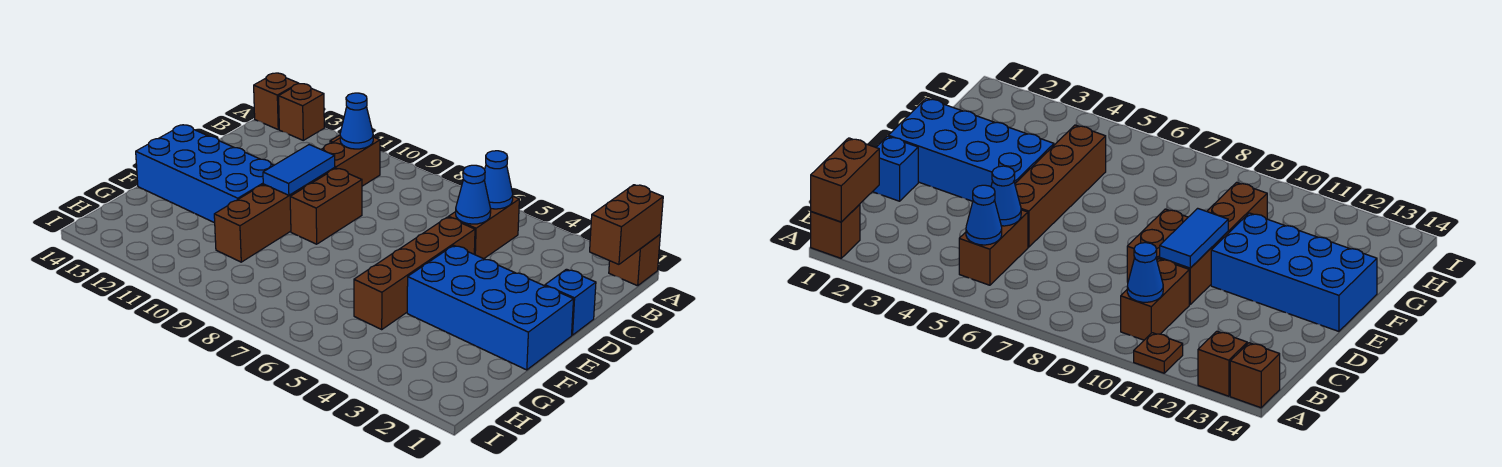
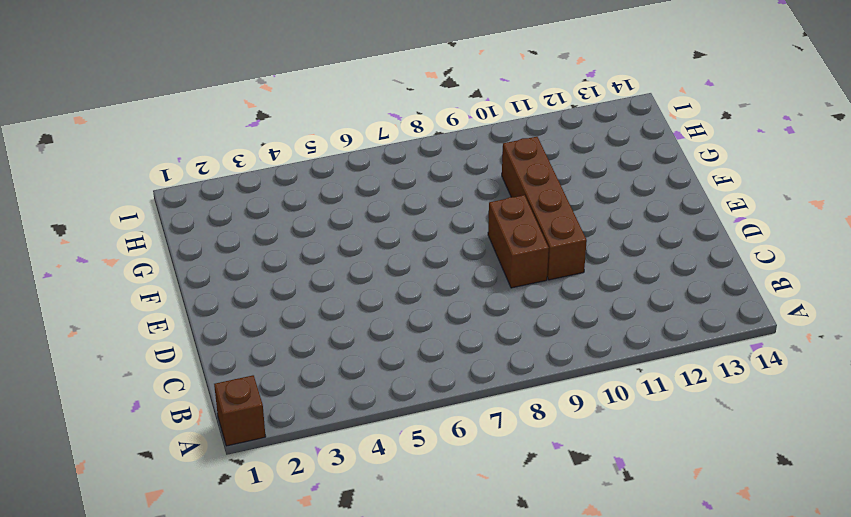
none -> brown plate A11 level 1
none -> brown brick A13 level 1
none -> brown brick A14 level 1

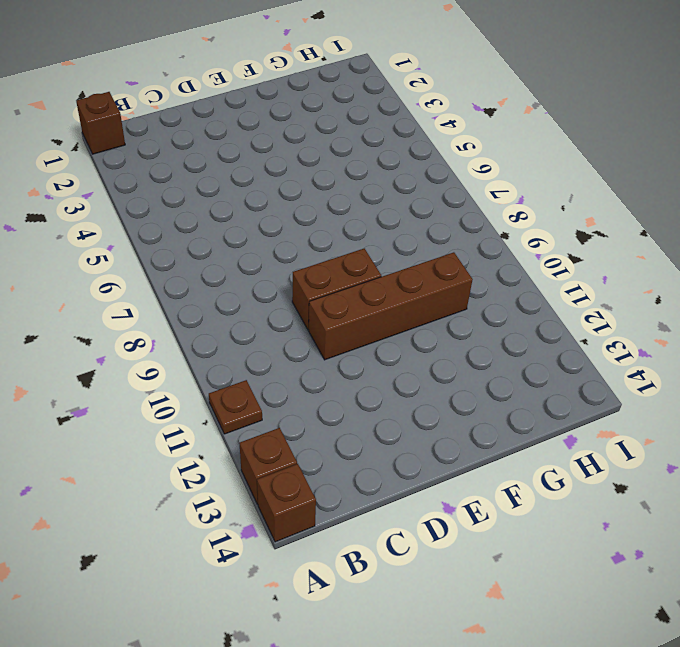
none -> brown brick B5:C5 level 1
none -> brown brick B10:C10 level 1
none -> blue brick D1 level 1

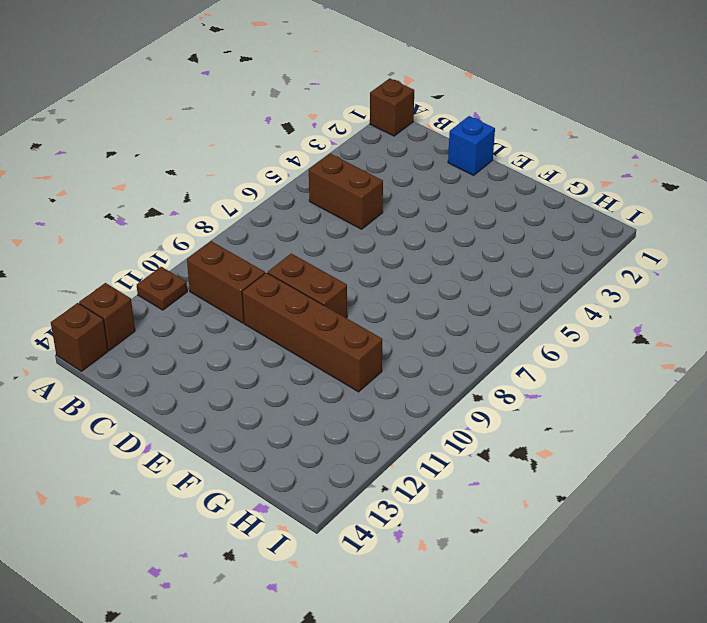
none -> brown brick D5:G5 level 1
none -> blue brick E1:F4 level 1
none -> blue brick E11:F14 level 1

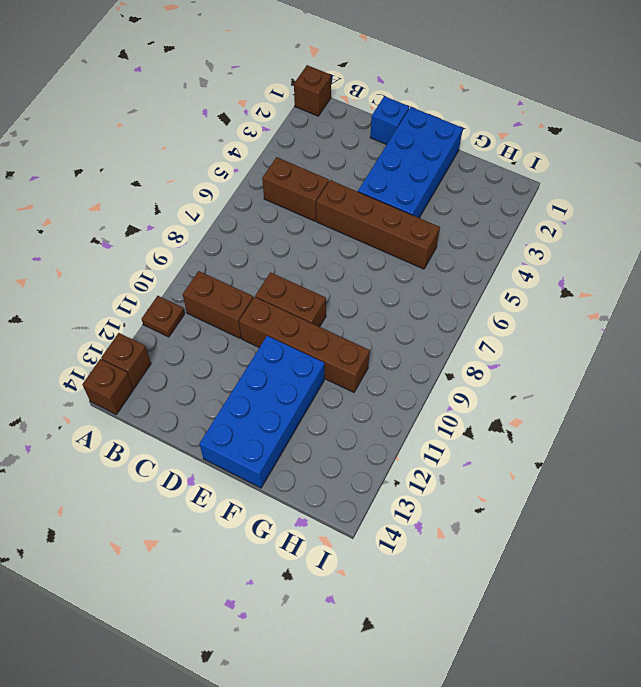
none -> brown brick A1:B1 level 2
none -> blue cone B5 level 2
none -> blue cone B10 level 2

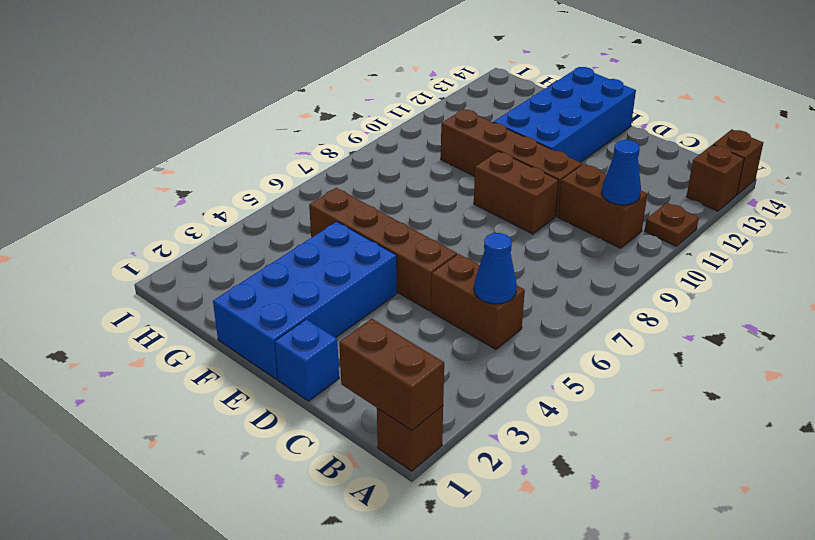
none -> blue cone C5 level 2
none -> blue tile D10:E10 level 2

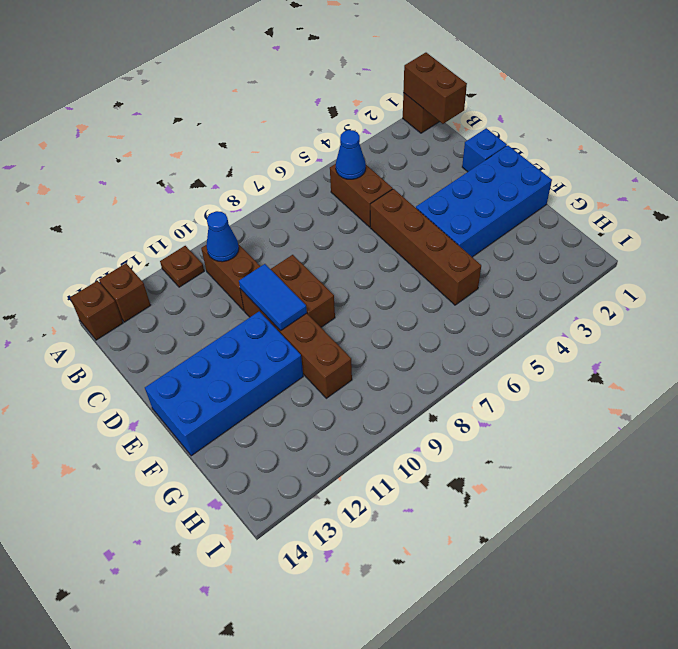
none -> blue cone C5 level 2

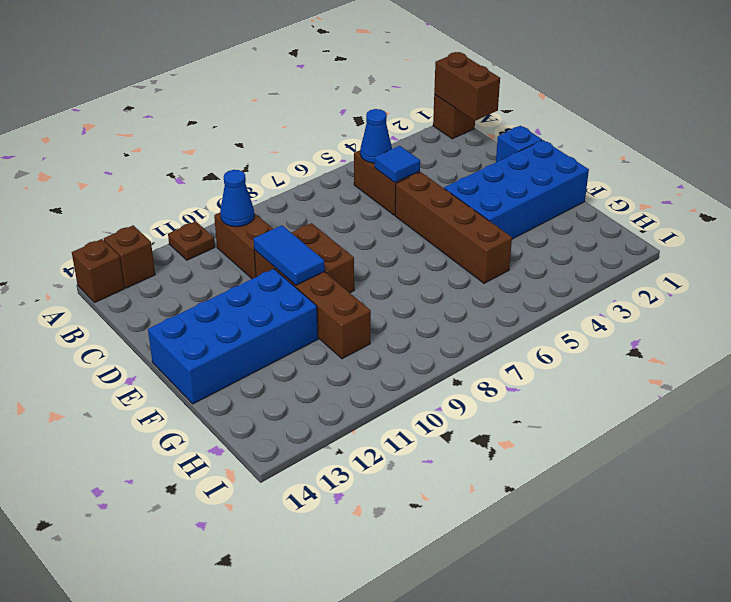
blue tile C5 level 2 -> blue cone C5 level 2

